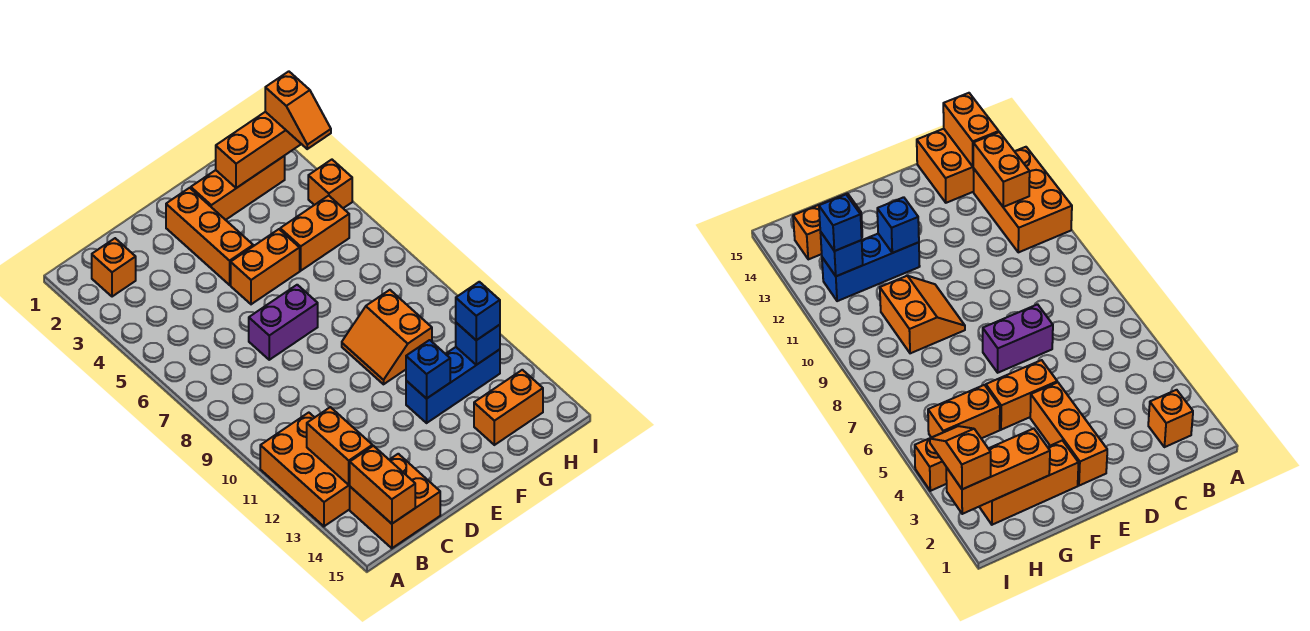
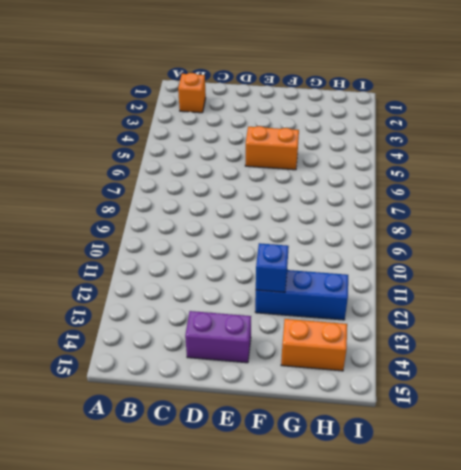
purple brick D14:E14 level 1 -> purple brick D7:E7 level 1
none -> orange brick A11:B13 level 1
none -> orange brick B14:C15 level 1
none -> orange brick E2:E4 level 1

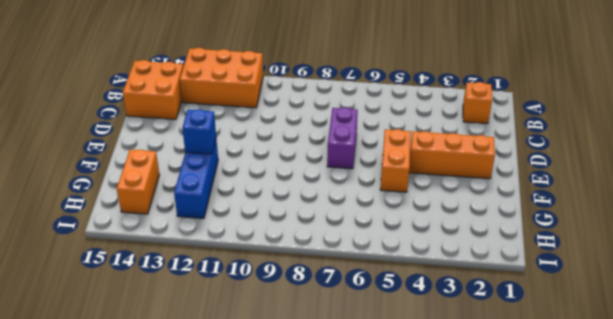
none -> orange brick F2:H2 level 1
none -> orange slope F9:G10 level 1 top G
none -> orange brick G5:H5 level 1

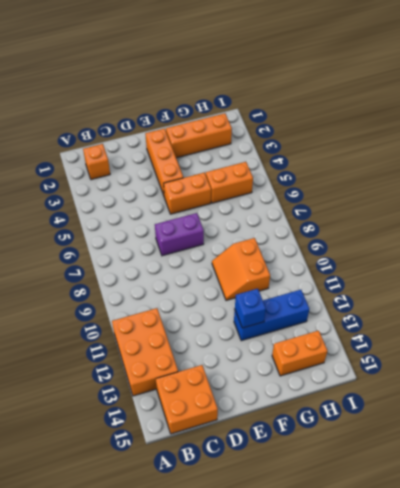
none -> orange brick I4 level 1
none -> orange brick B12:B13 level 2
none -> orange brick B14:B15 level 2

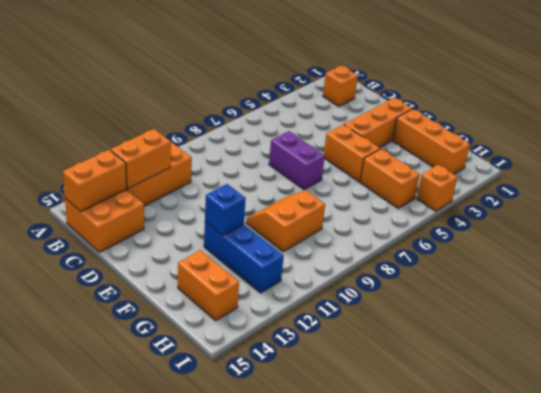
none -> orange brick G2:I2 level 2
none -> blue brick H12 level 2
none -> blue brick H12 level 3

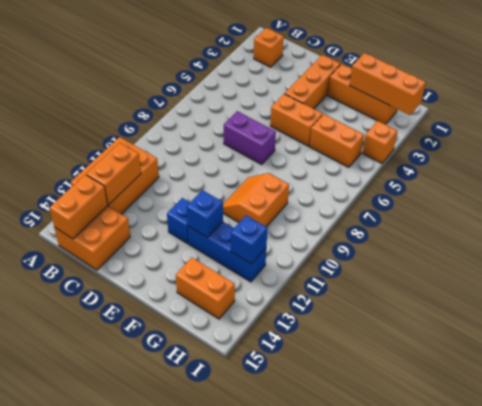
blue brick E12 level 1 -> blue brick H12 level 3
none -> orange slope I2:I3 level 3 top 2

